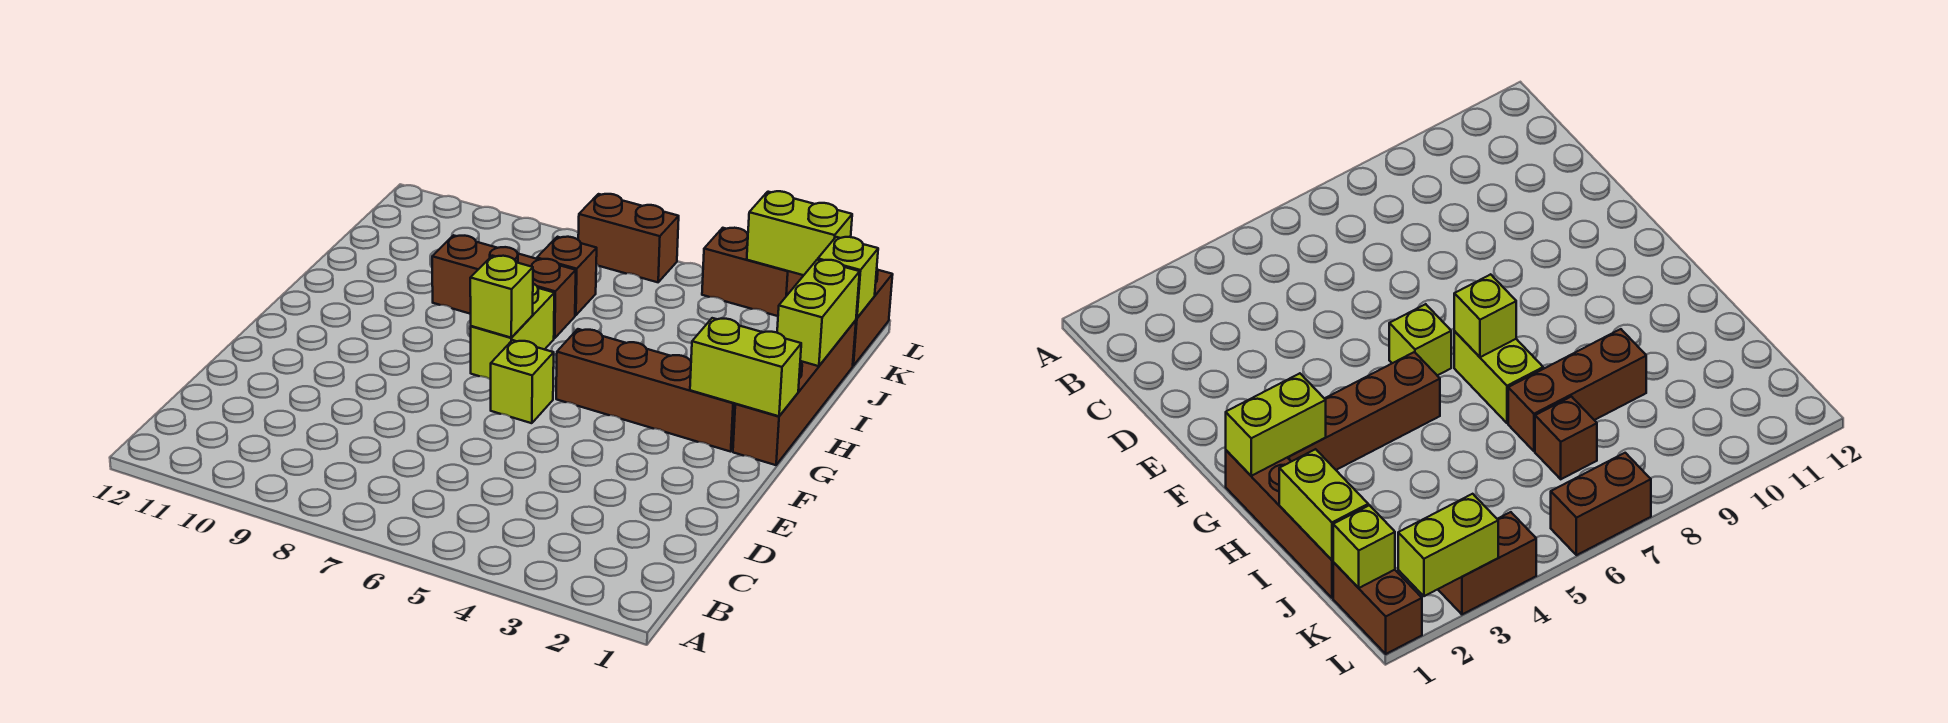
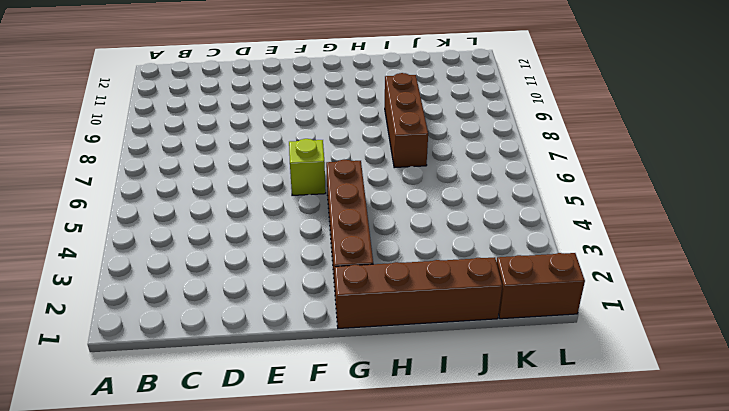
none -> lime brick G7:H7 level 1
none -> brown brick J7 level 1
none -> brown brick L3:L4 level 1

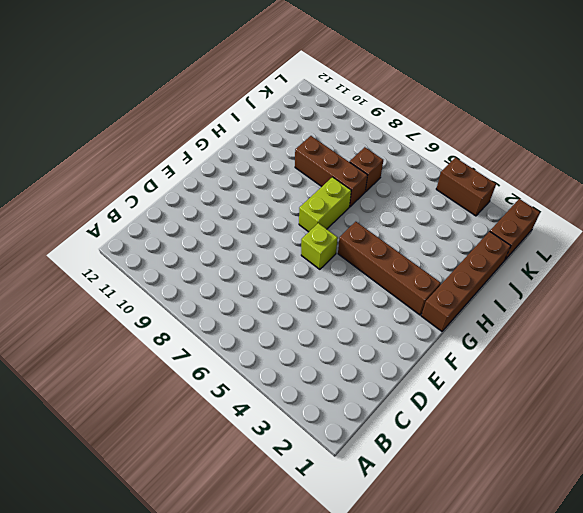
none -> brown brick L6:L7 level 1
none -> lime brick G1:G2 level 2
none -> lime brick G7 level 2

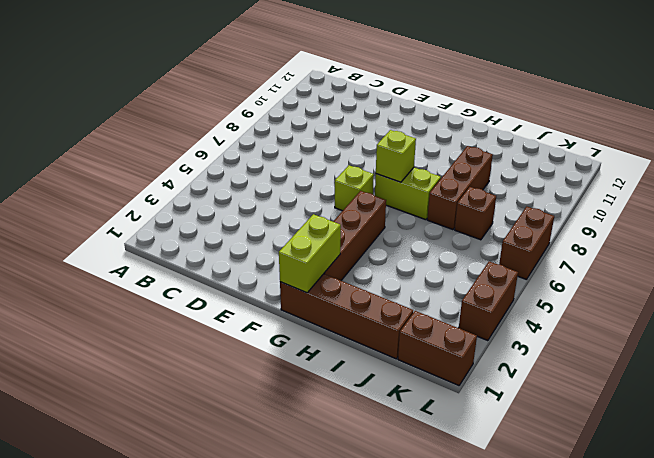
none -> lime brick I1:J1 level 2
none -> lime brick K1 level 2
none -> lime brick L2:L3 level 2

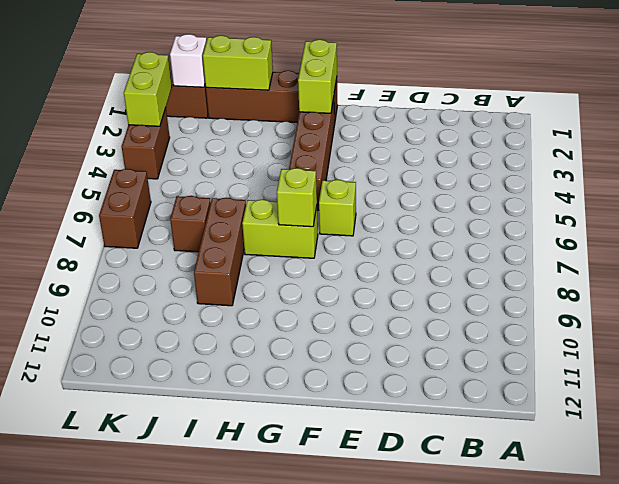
white brick K1 level 2 -> lime brick K1 level 2

